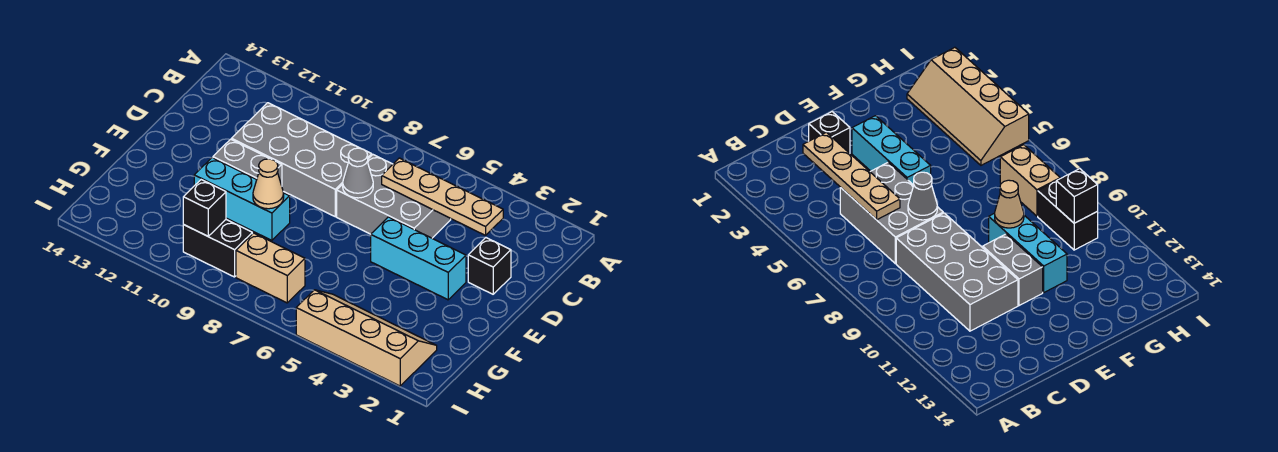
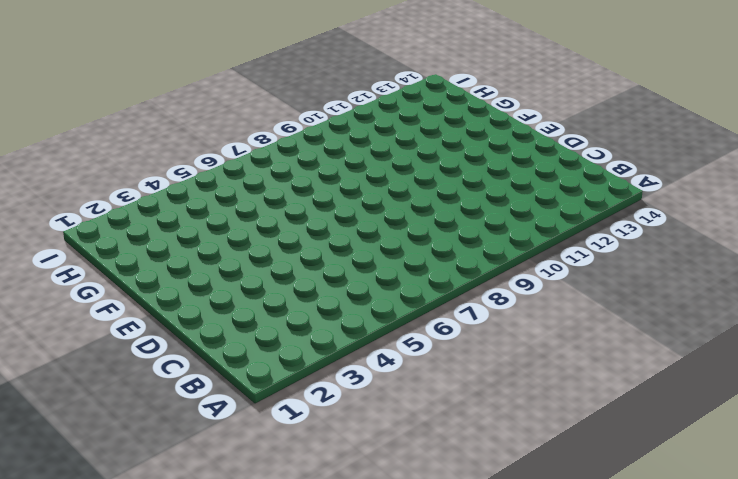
none -> grey brick C5:D7 level 1
none -> grey brick C8:D11 level 1
none -> black brick D2 level 1

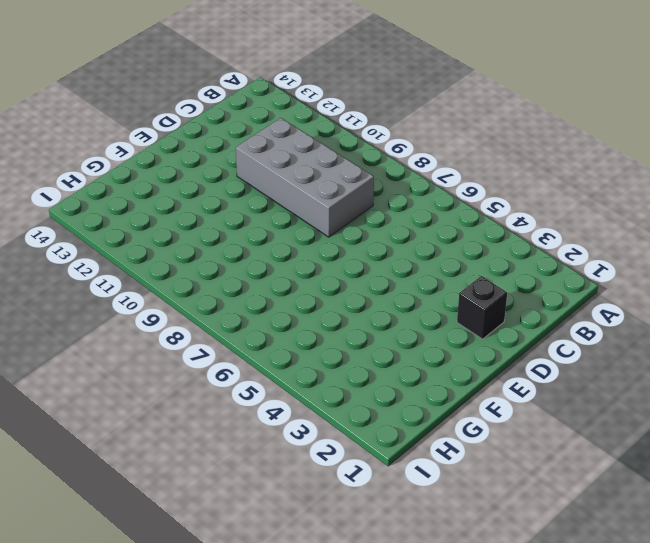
none -> grey brick C5:D7 level 1
none -> cyan brick E3:E5 level 1
none -> grey brick E10:E11 level 1

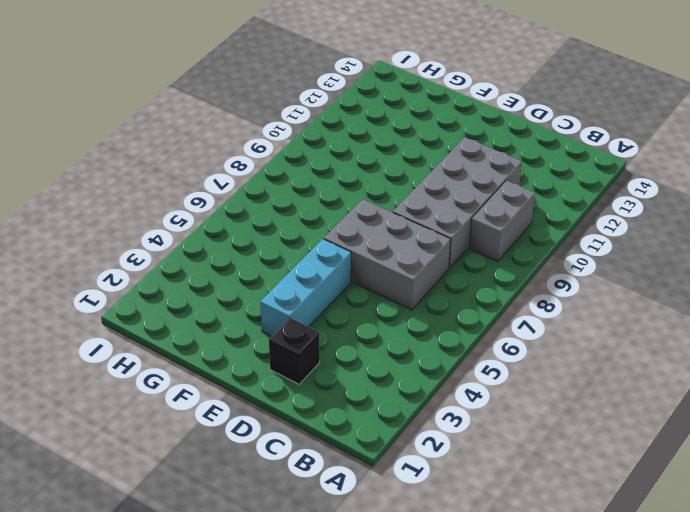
grey brick B9:B10 level 1 -> grey brick E10:E11 level 1
grey brick C6:E7 level 1 -> grey brick C5:D7 level 1
none -> cyan brick F9:F11 level 1
none -> tan slope H2:I5 level 1 top I
none -> tan brick H7:H8 level 1

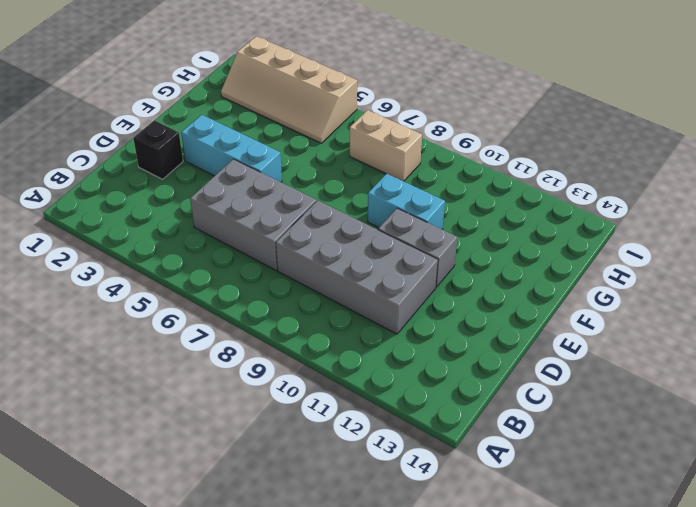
cyan brick F9:F10 level 1 -> cyan brick F9:F11 level 1
none -> black brick H9:H10 level 1
none -> tan plate C3:C6 level 2
none -> grey cone D7 level 2

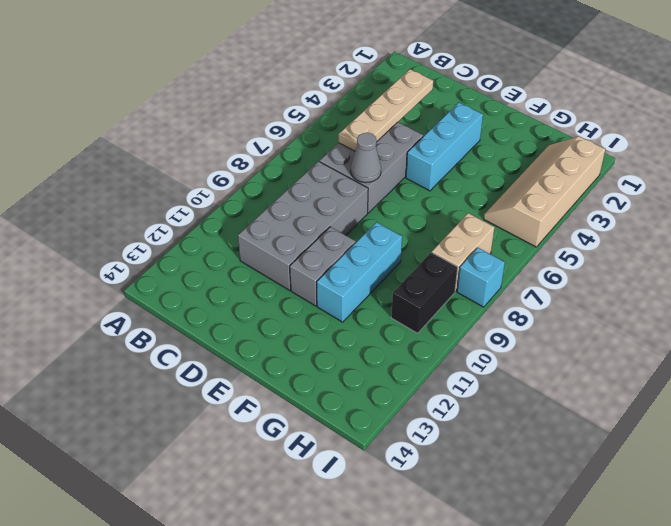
cyan brick I8 level 1 -> none
none -> black brick D2 level 1
none -> tan cone F9 level 2
none -> black brick H10 level 2

